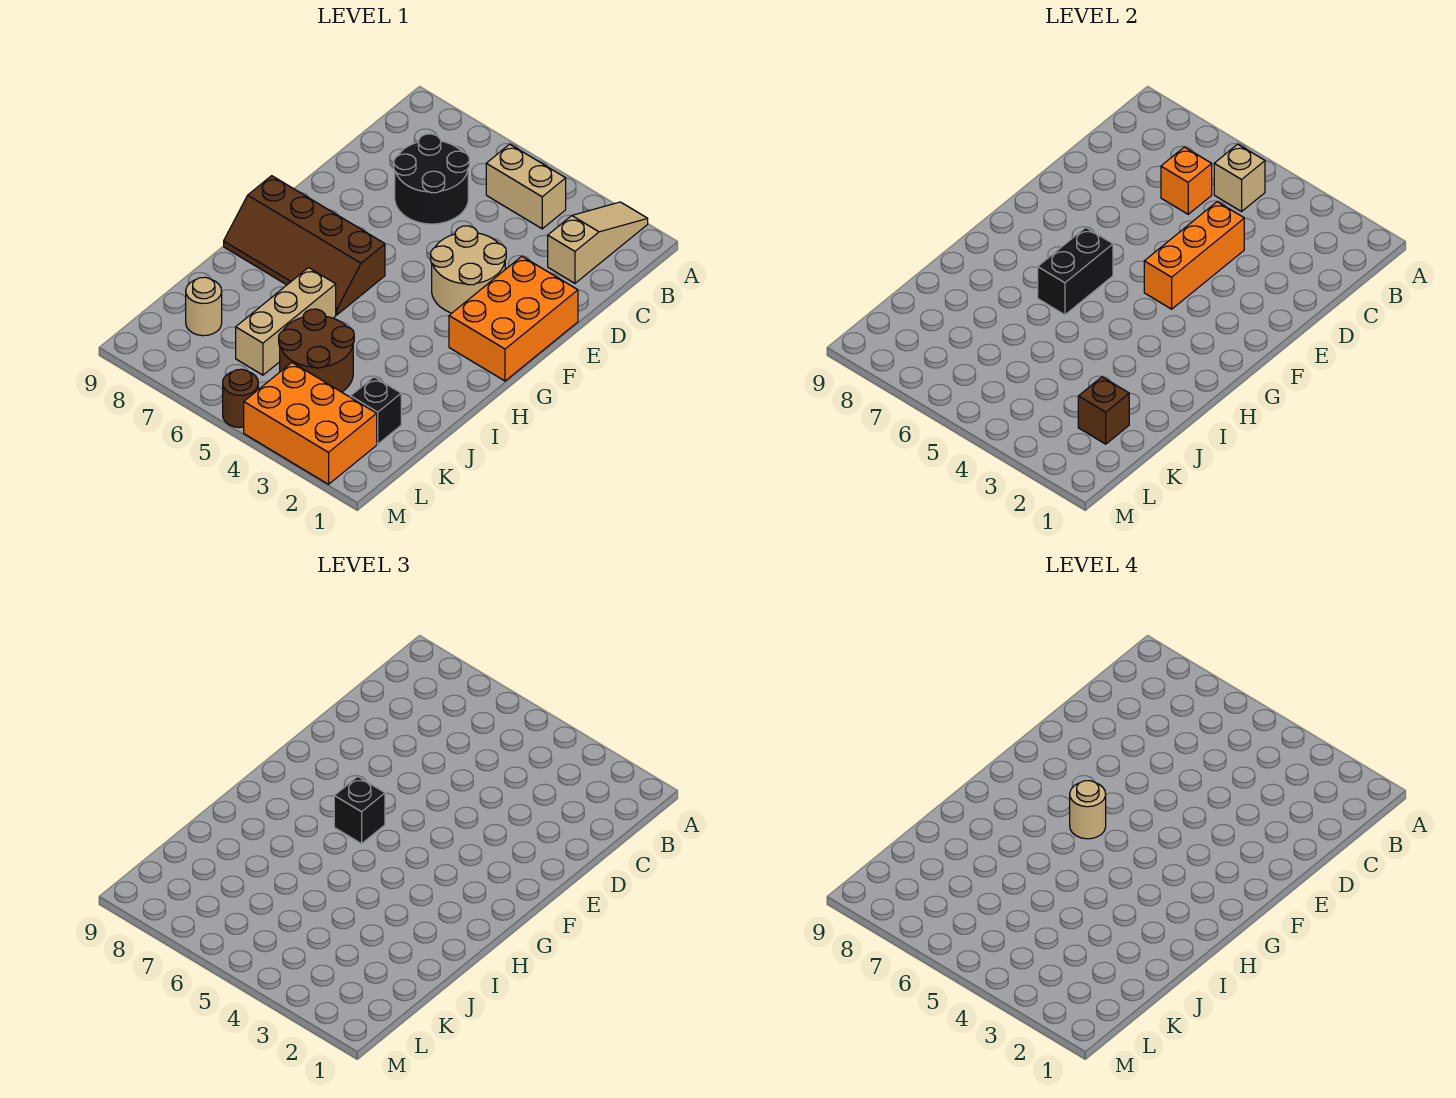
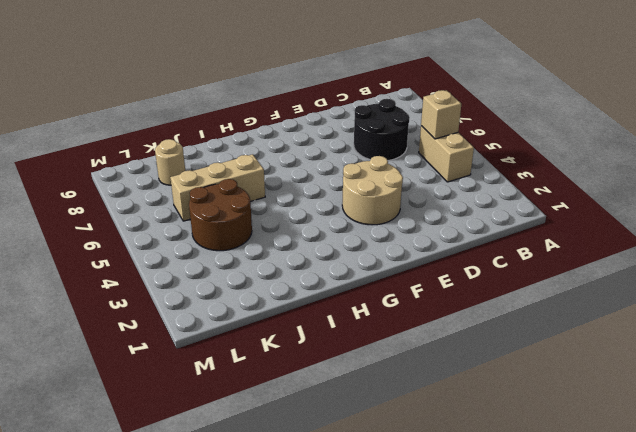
none -> tan slope A2:C2 level 1 top C
none -> orange brick E1:G2 level 1
none -> brown slope G6:H9 level 1 top G

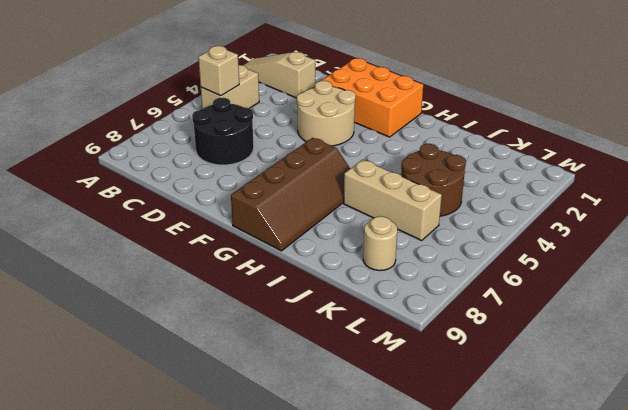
none -> black brick K2 level 1
none -> orange brick L2:M4 level 1
none -> brown round brick M5 level 1

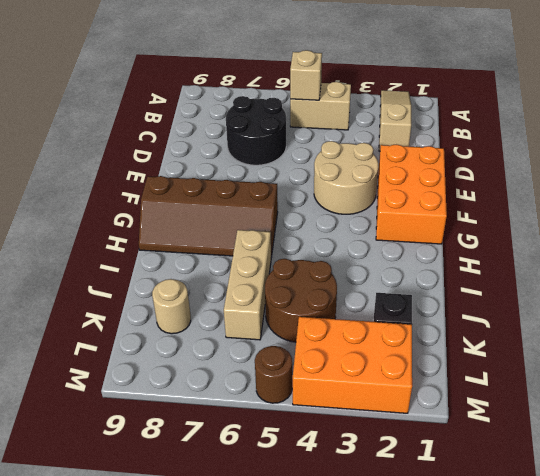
none -> orange brick C6 level 2
none -> orange brick D4:F4 level 2
none -> black brick G6:H6 level 2

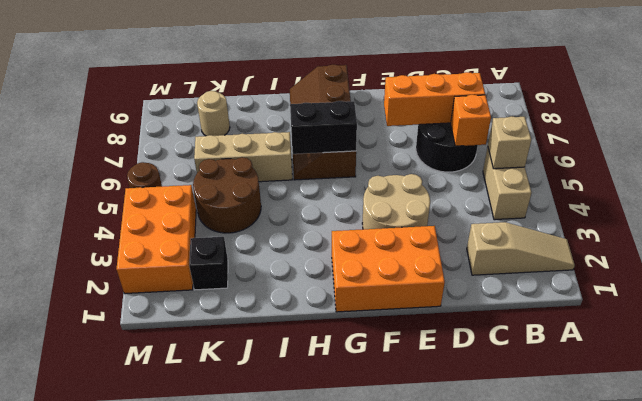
orange brick C7:E7 level 2 -> orange brick D4:F4 level 2
none -> brown brick K2 level 2
none -> black brick G6 level 3
none -> tan round brick G6 level 4

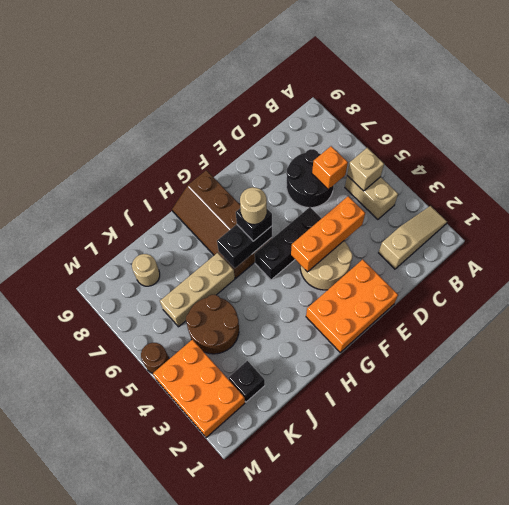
black brick E5:G5 level 1 -> none
none -> brown brick K2 level 2

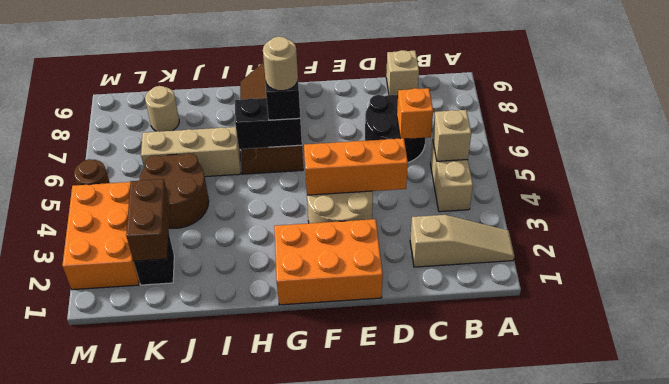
tan brick C9 level 1 -> none
brown brick K2:K3 level 2 -> brown brick K2 level 2

